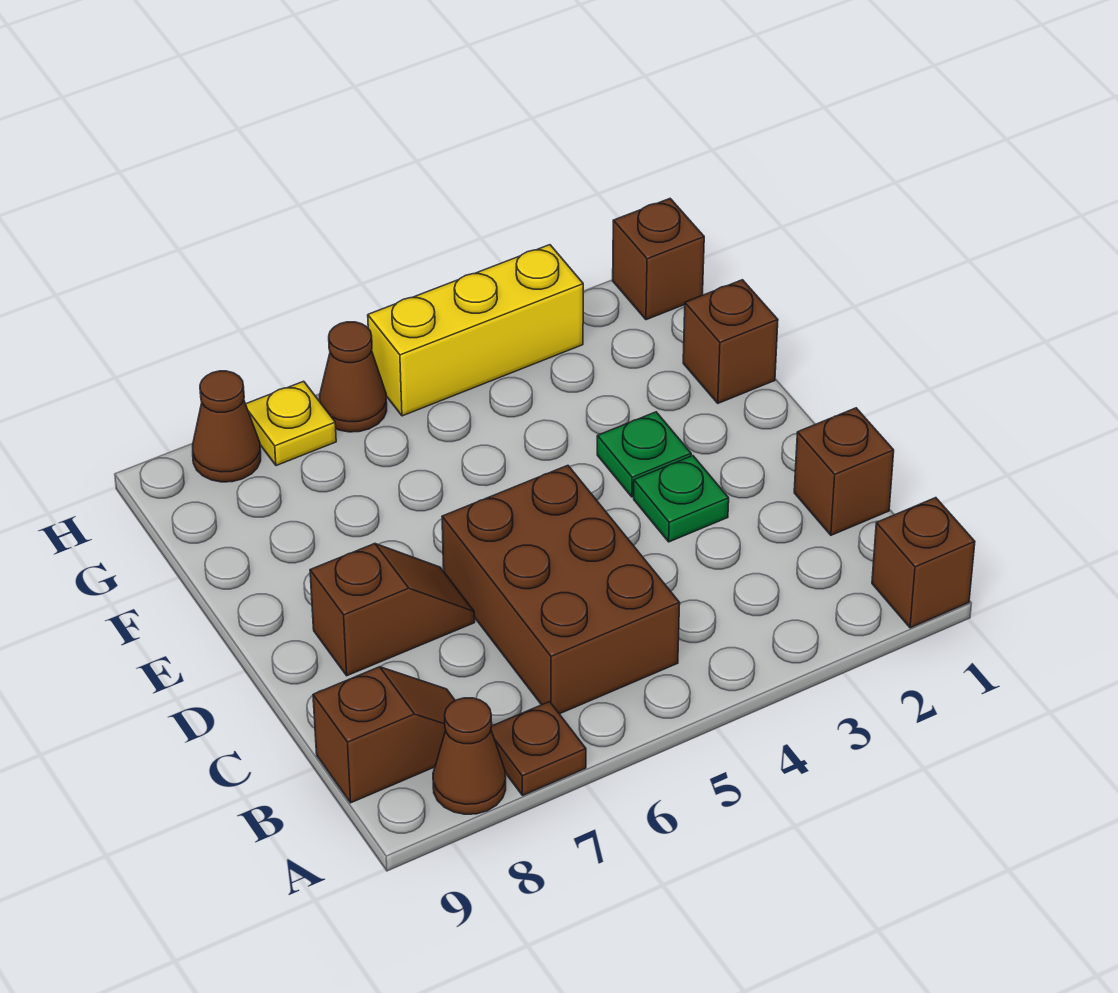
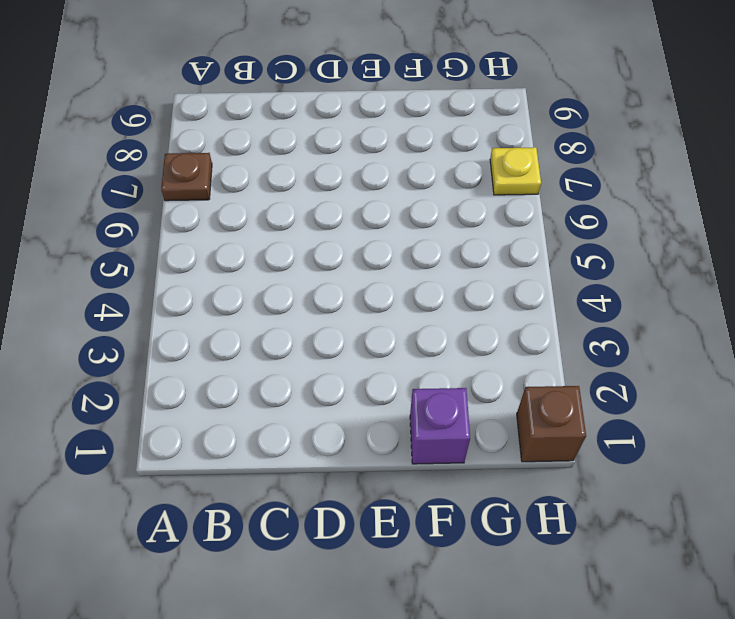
purple brick F1 level 1 -> brown brick F1 level 1
none -> brown brick A1 level 1
none -> brown cone A8 level 1
none -> brown brick B5:D6 level 1

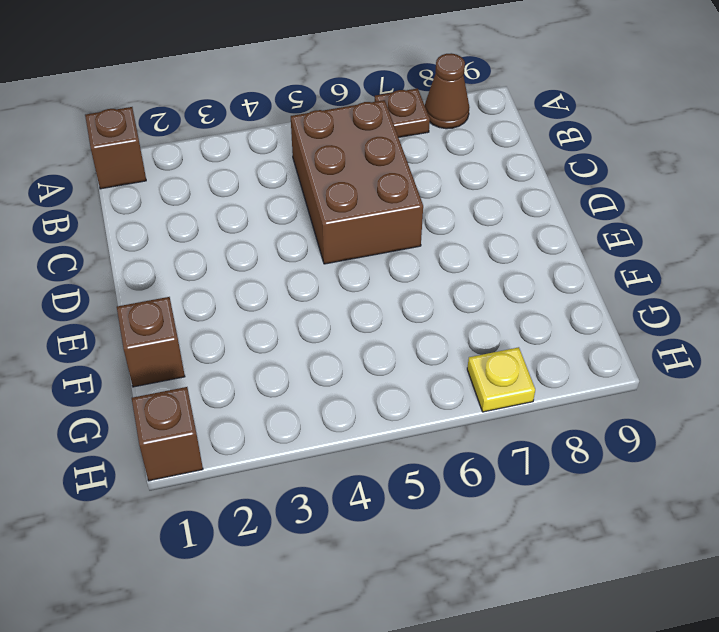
none -> brown slope B8:B9 level 1 top 9
none -> brown brick C1 level 1
none -> green plate D3 level 1

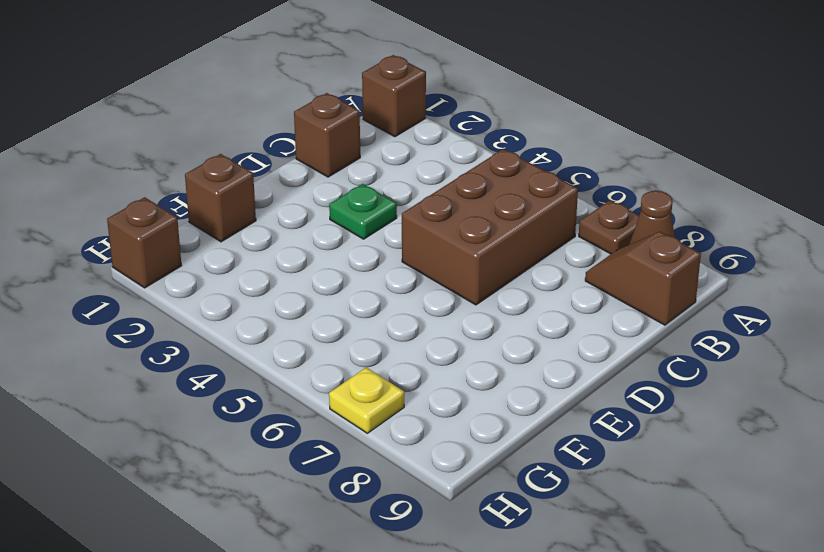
none -> brown slope D7:D8 level 1 top 8
none -> green plate E3 level 1
none -> yellow brick H3:H5 level 1

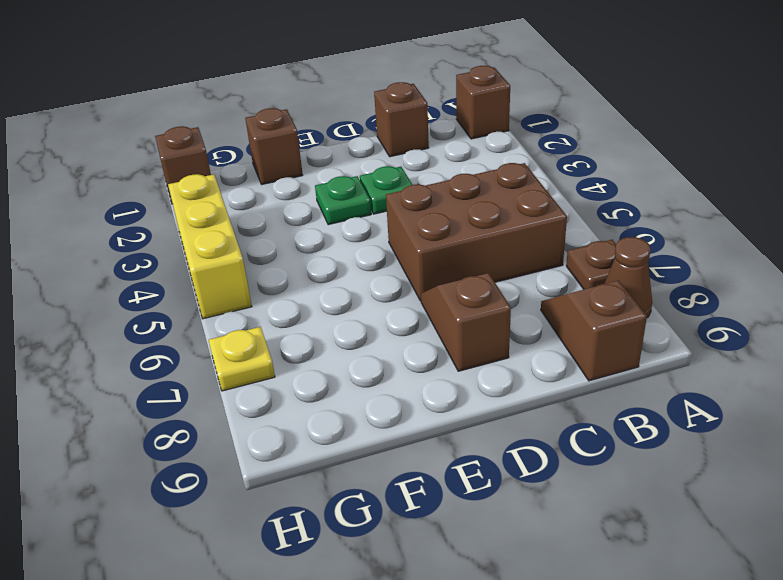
none -> brown cone H6 level 1
none -> brown cone H8 level 1

